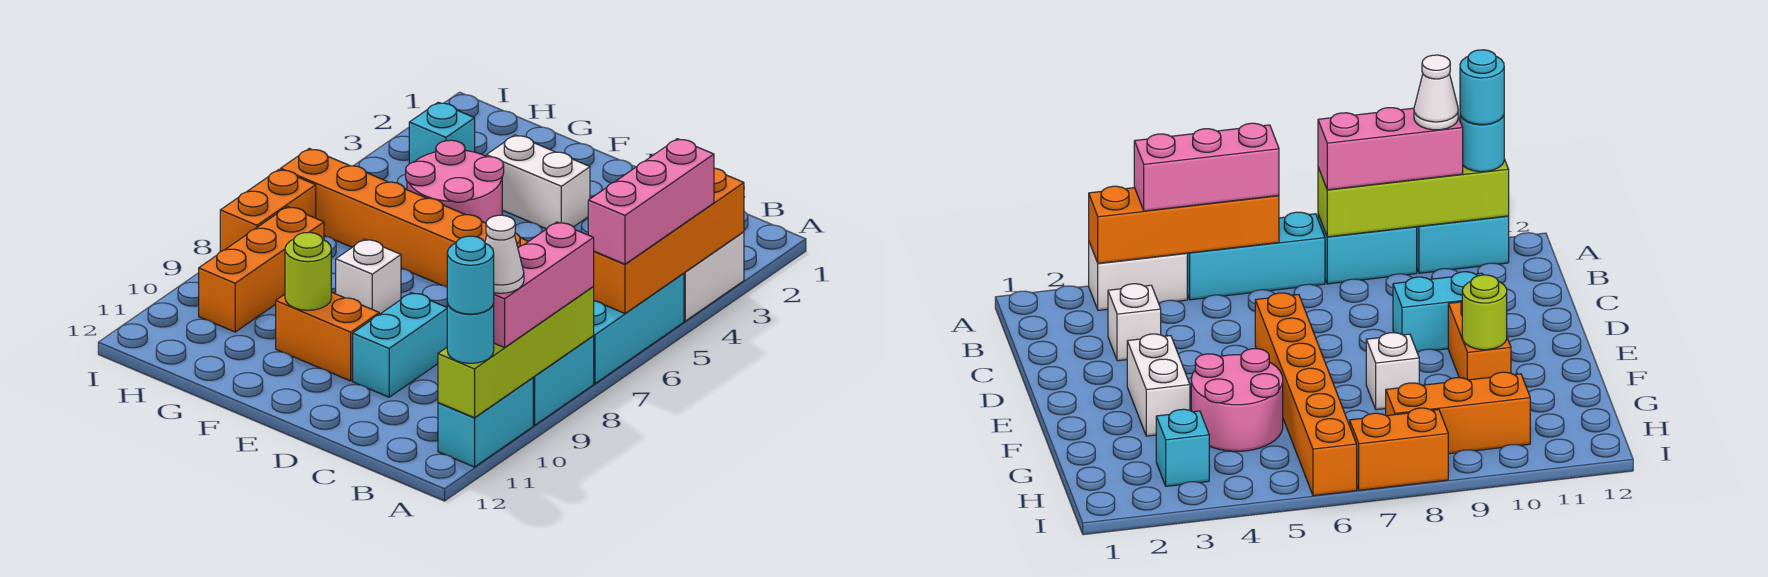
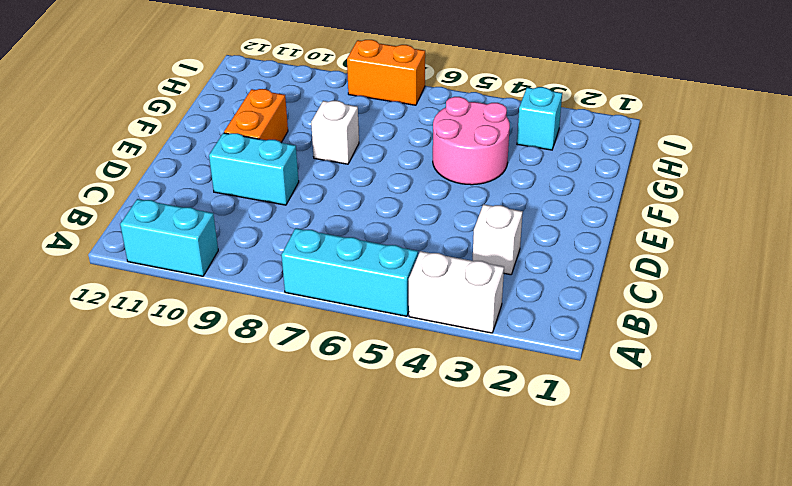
none -> cyan brick A8:A9 level 1
none -> orange brick D6:I6 level 1
none -> white brick E3:F3 level 1

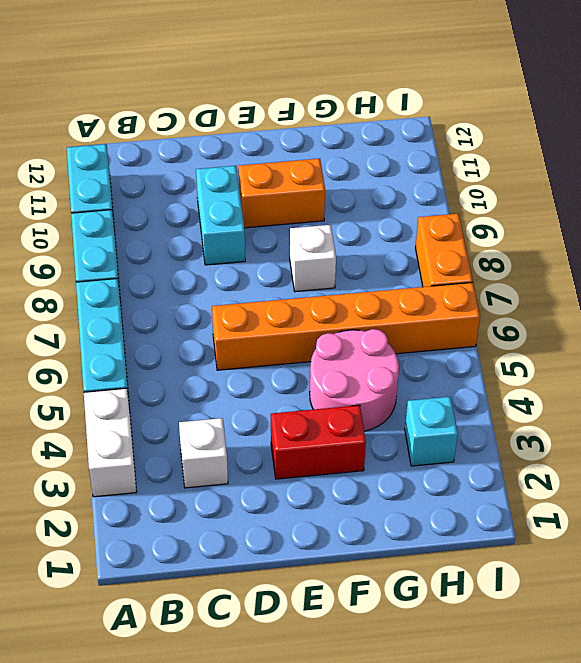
red brick E3:F3 level 1 -> white brick E3:F3 level 1
none -> orange brick H8:H10 level 1
none -> orange brick A3:A6 level 2
none -> lime brick A8:A11 level 2

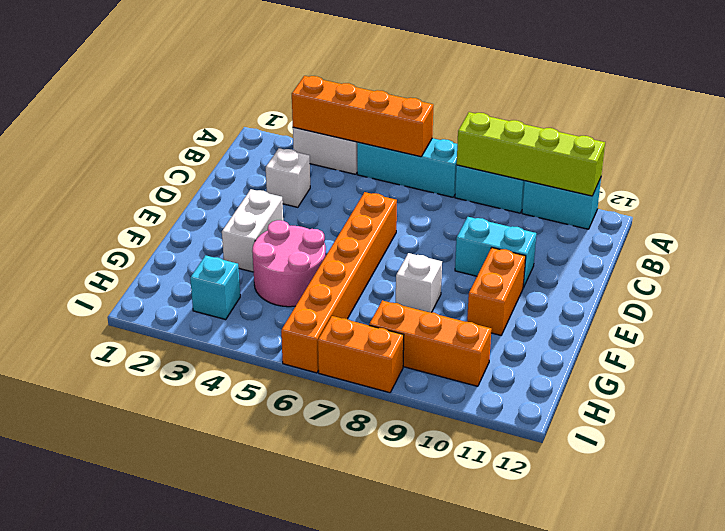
none -> lime round brick F10 level 2
none -> pink brick A4:A6 level 3
none -> pink brick A8:A10 level 3

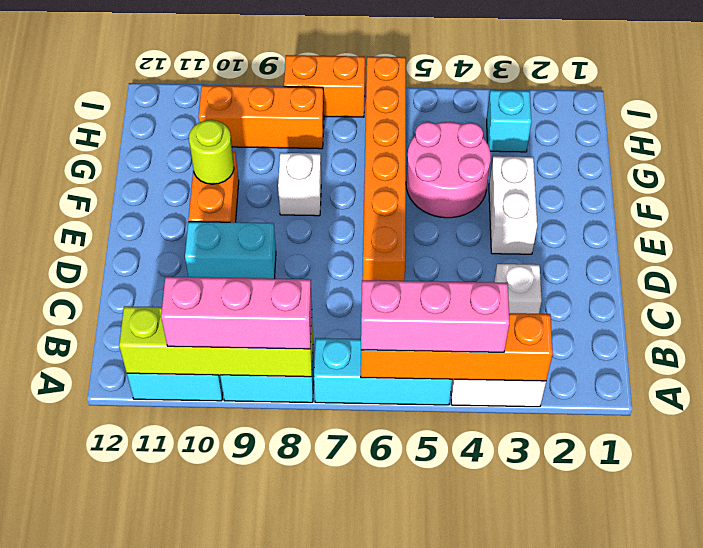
none -> cyan round brick A11 level 3
none -> white cone A10 level 4
none -> cyan round brick A11 level 4

